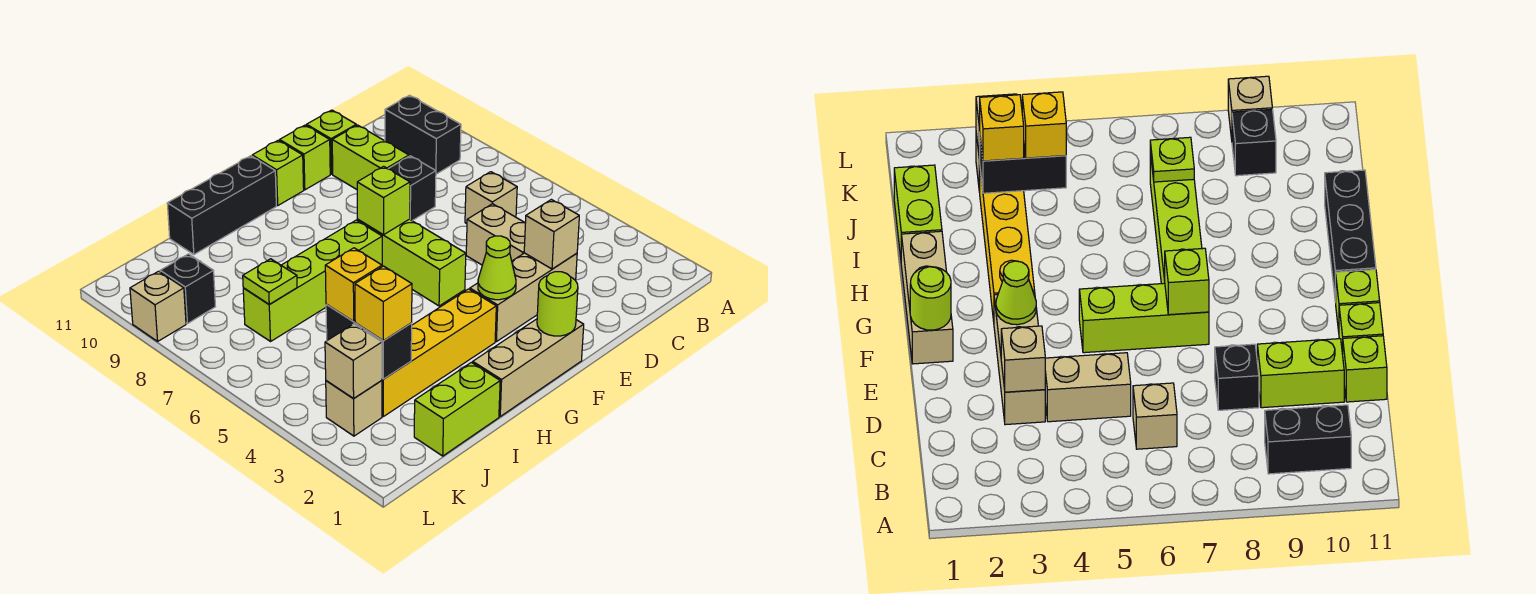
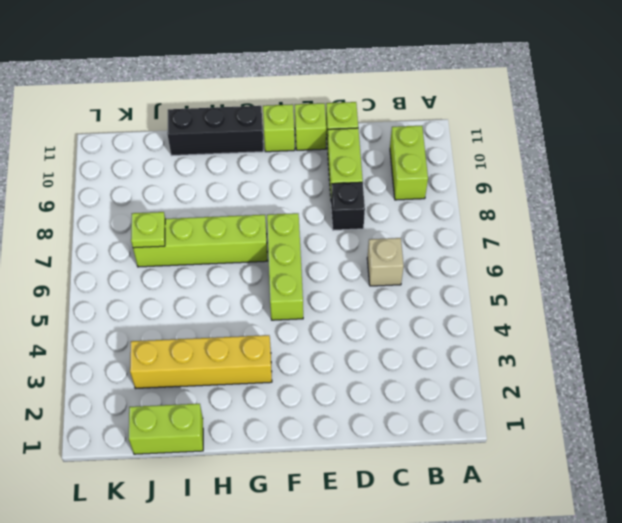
lime brick B9:B10 level 1 -> black brick B9:B10 level 1
none -> tan brick D3:F3 level 1
none -> tan brick D4:D5 level 1
none -> tan brick F1:H1 level 1

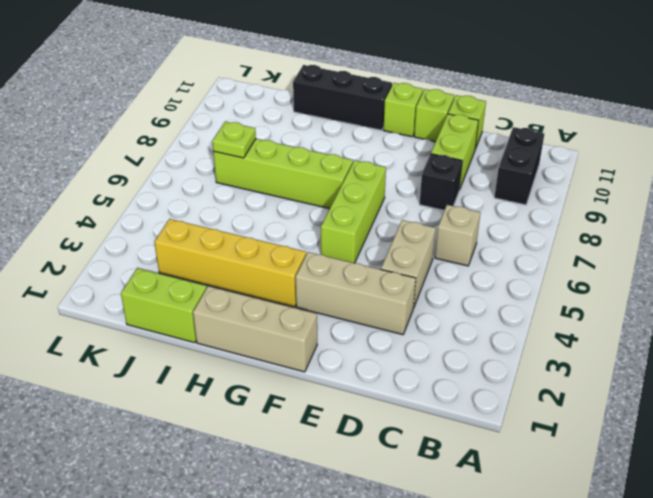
none -> tan brick K3 level 1
none -> black brick K9 level 1
none -> tan brick L9 level 1

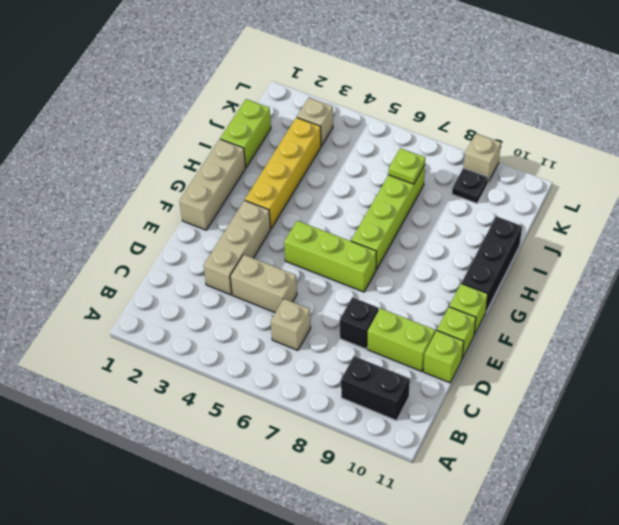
black plate K9 level 1 -> black brick K9 level 1
none -> tan brick D3 level 2
none -> lime round brick F1 level 2
none -> lime cone F3 level 2

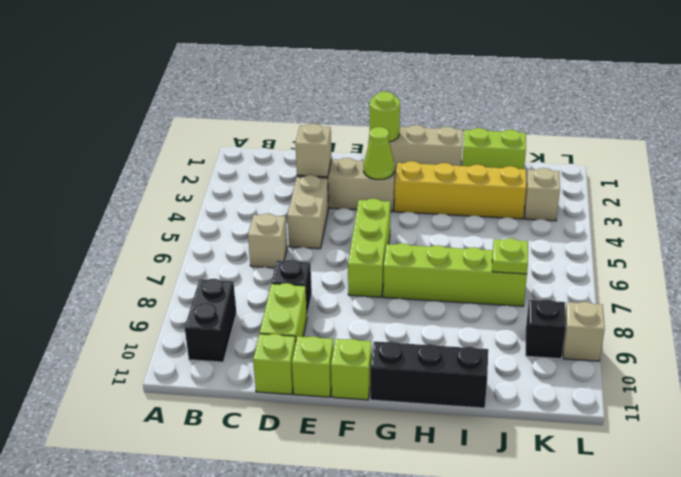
none -> lime brick F7 level 2
none -> black brick J3:J4 level 2
none -> tan brick K3 level 2

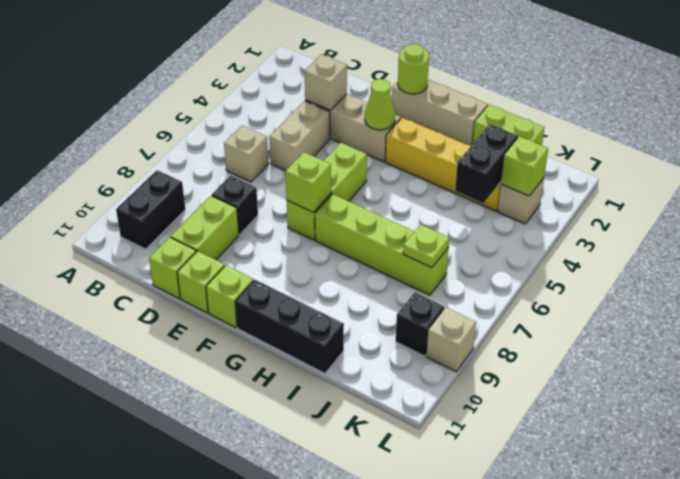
lime brick K3 level 2 -> tan brick K3 level 2
none -> yellow brick J3 level 3
none -> yellow brick J4 level 3

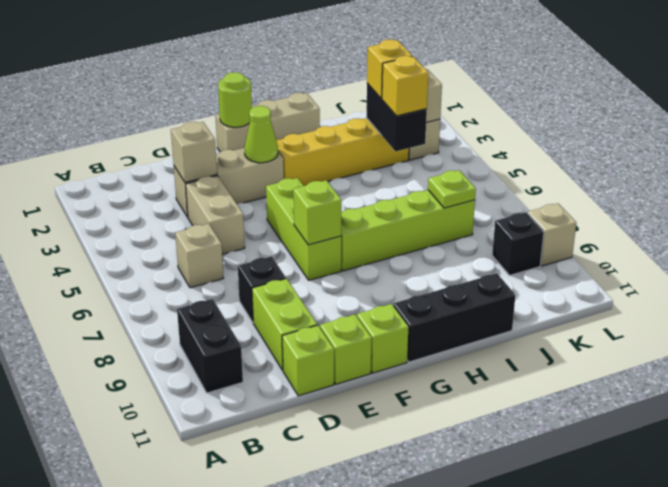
none -> lime brick I1:J1 level 1

